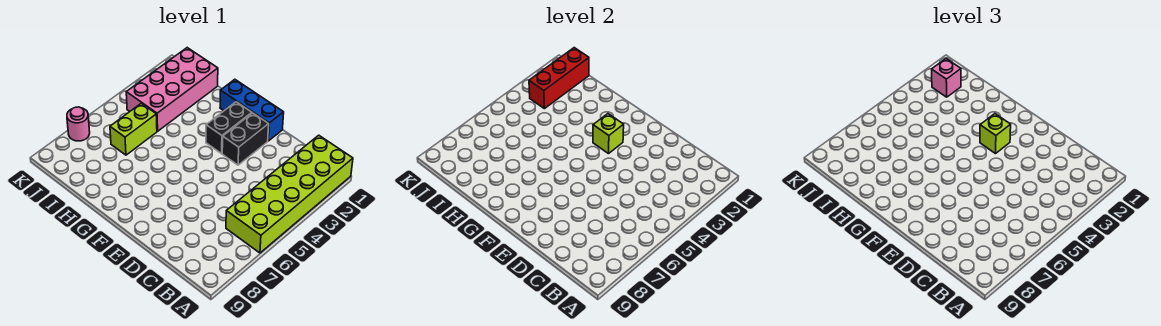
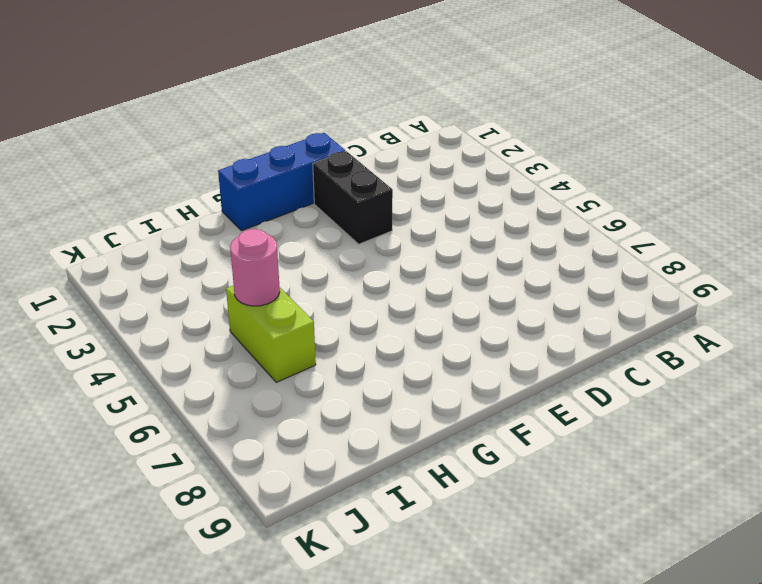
pink round brick I5 level 2 -> pink round brick K7 level 1
none -> lime brick A1:B6 level 1
none -> black brick F2:F3 level 1

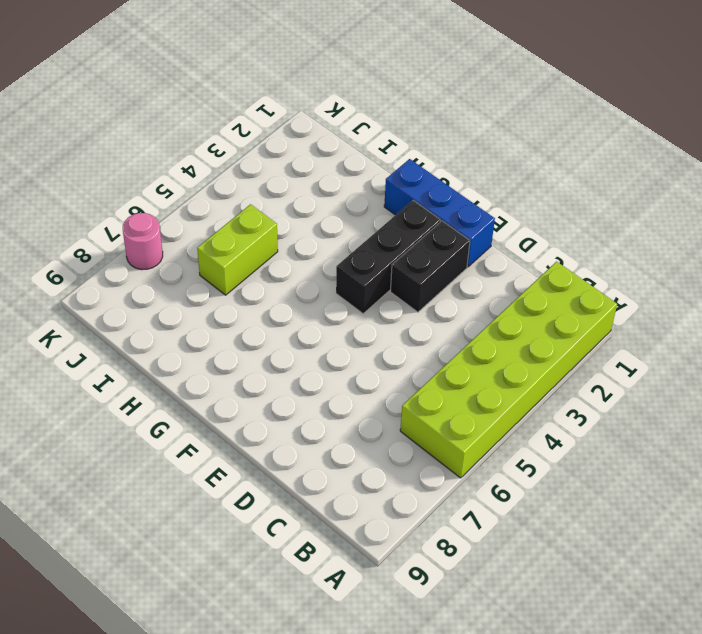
black brick F2:F4 level 1 -> black brick F2:F3 level 1
none -> pink brick I1:J4 level 1
none -> lime brick F3 level 2

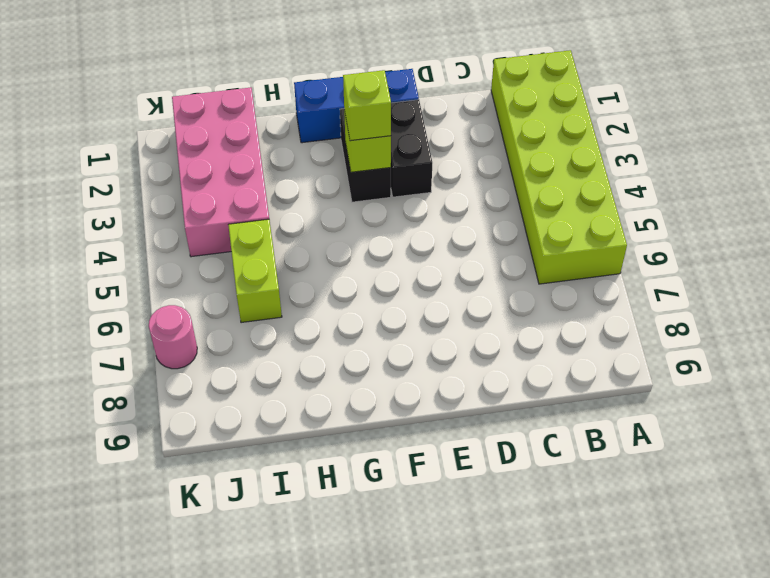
none -> red brick J1:J3 level 2
none -> pink brick J2 level 3

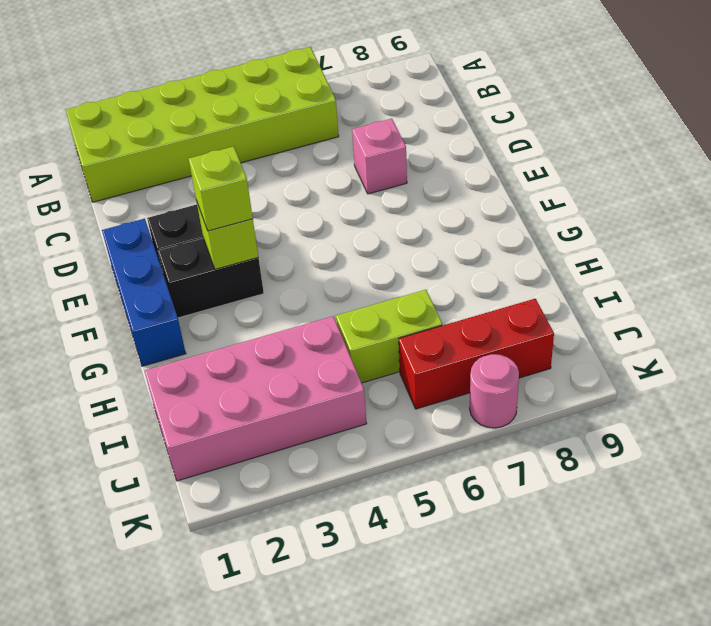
pink brick D7 level 1 -> pink brick J2 level 3
red brick J6:J8 level 1 -> red brick J1:J3 level 2

